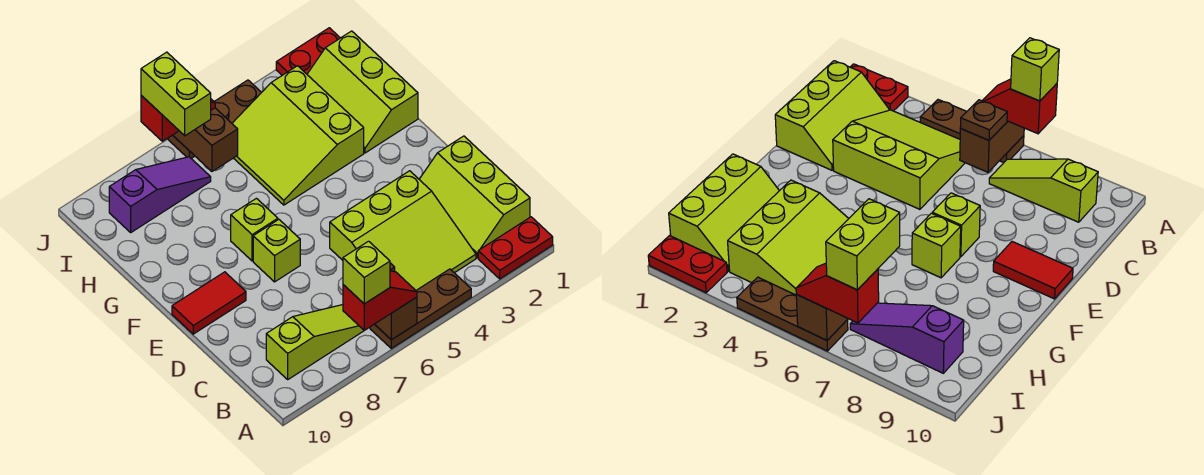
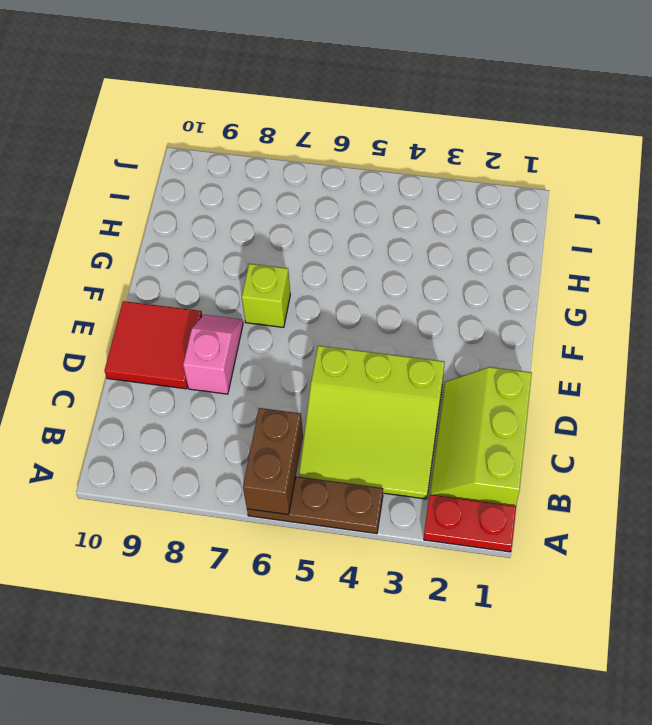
pink slope D8:E8 level 1 top D -> none
red tile D9:E10 level 1 -> red tile E9:E10 level 1
none -> lime slope B7:B9 level 1 top 9
none -> lime brick E7 level 1
none -> lime slope G1:I2 level 1 top 1

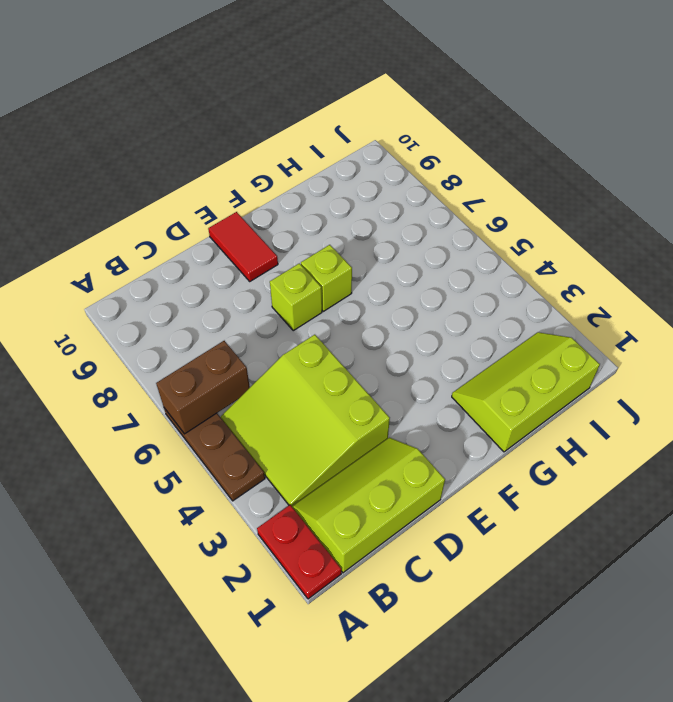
none -> lime slope B7:B9 level 1 top 9
none -> lime slope G3:I5 level 1 top 3
none -> purple slope I7:I9 level 1 top 9

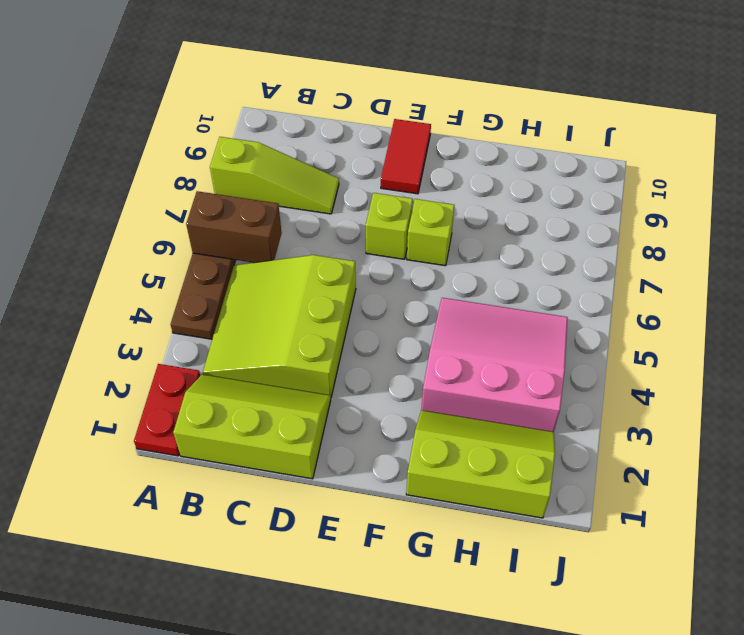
lime slope A8:C8 level 1 top A -> lime slope B7:B9 level 1 top 9
pink slope G3:I5 level 1 top 3 -> lime slope G3:I5 level 1 top 3
none -> purple slope I7:I9 level 1 top 9
none -> red plate J1:J2 level 1
none -> brown plate J4:J6 level 1

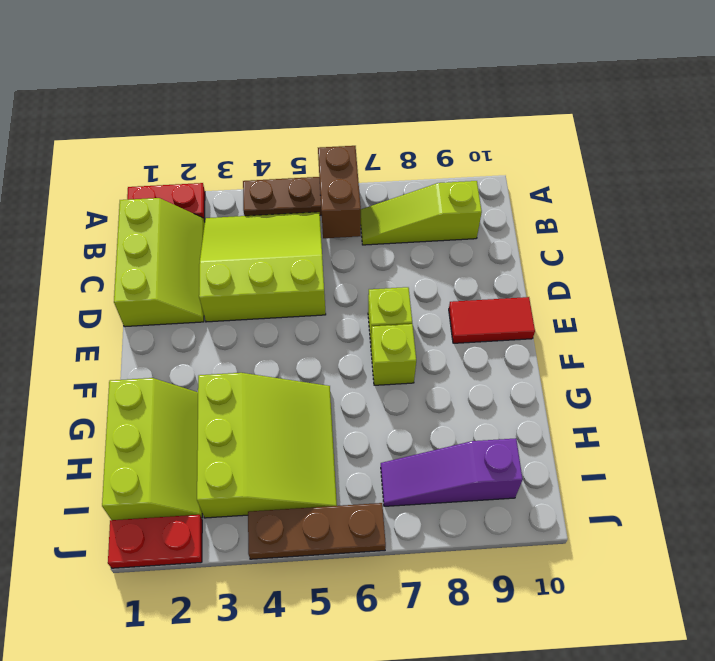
none -> brown brick I6:J6 level 2
none -> red slope A6:A7 level 3 top 7
none -> brown plate B6 level 3

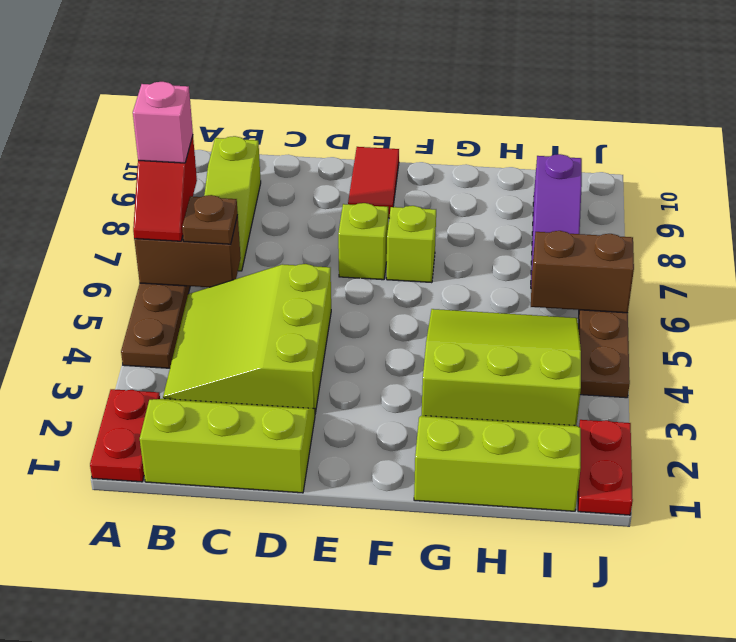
pink brick A7 level 4 -> lime brick A7 level 4
none -> red slope J6:J7 level 3 top 7
none -> lime brick I7:J7 level 4

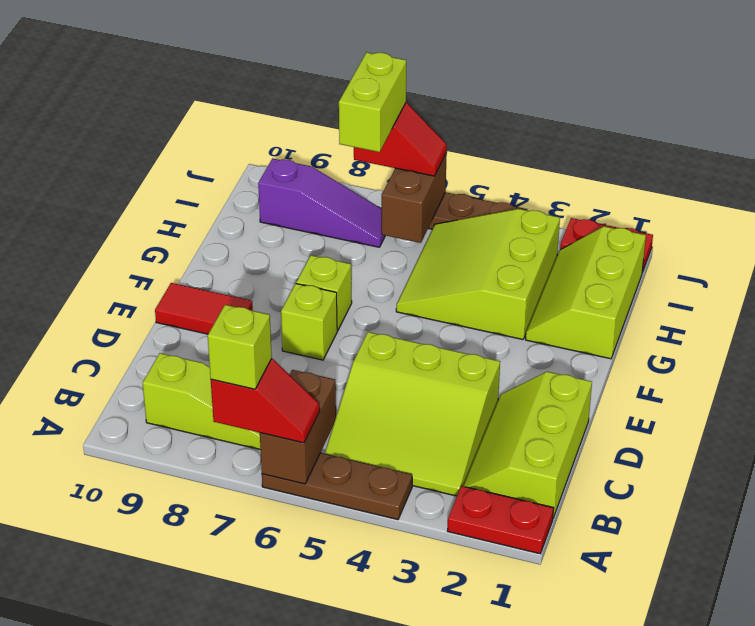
none -> brown plate B6 level 3

